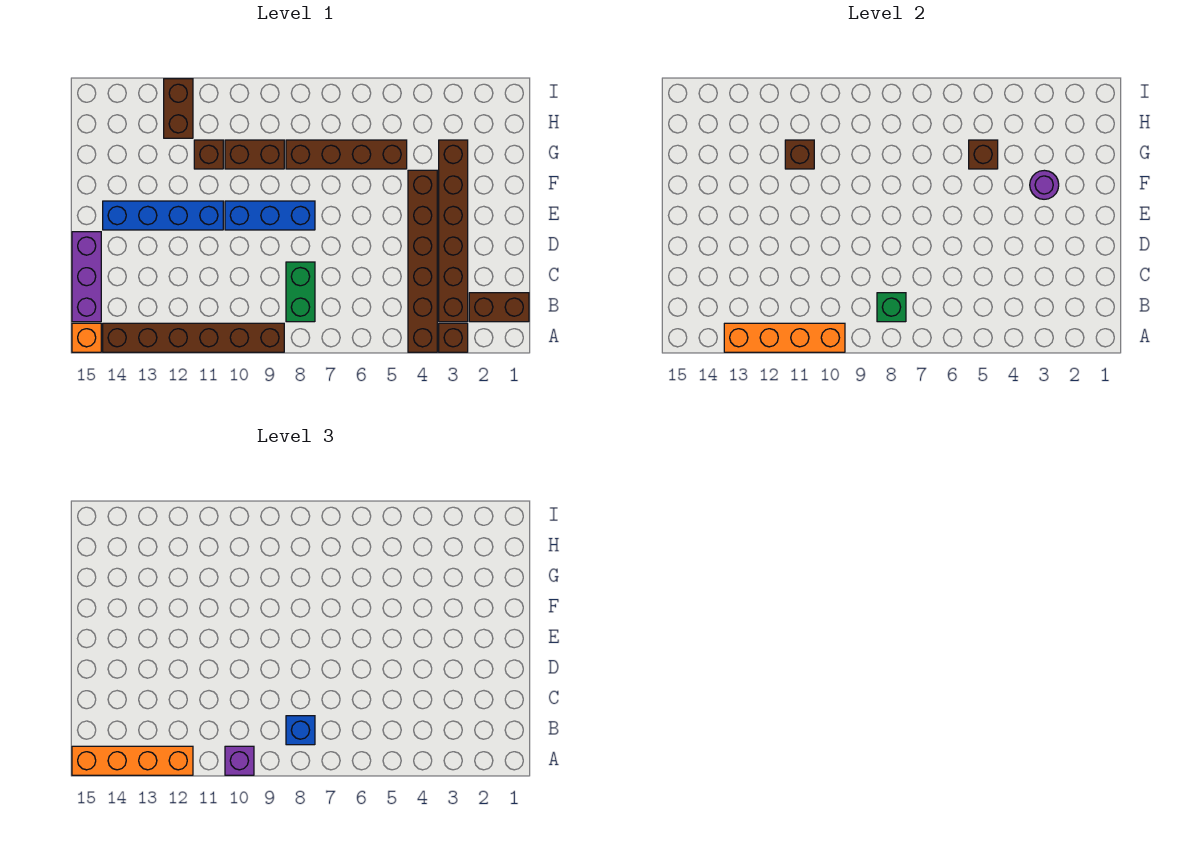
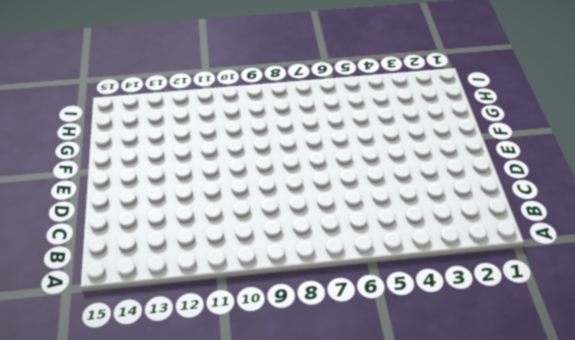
none -> brown brick A3 level 1
none -> brown brick A4:F4 level 1
none -> brown brick A9:A14 level 1

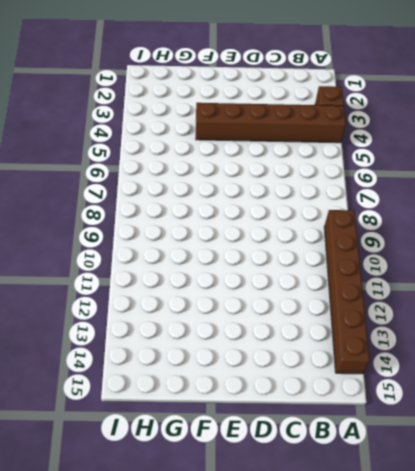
none -> orange brick A15 level 1
none -> brown brick B1:B2 level 1
none -> brown brick B3:G3 level 1

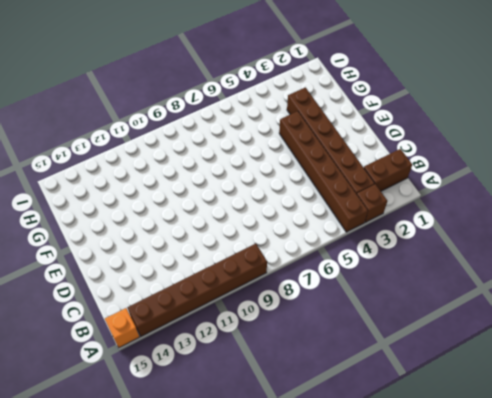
none -> green brick B8:C8 level 1
none -> purple brick B15:D15 level 1
none -> blue brick E8:E10 level 1

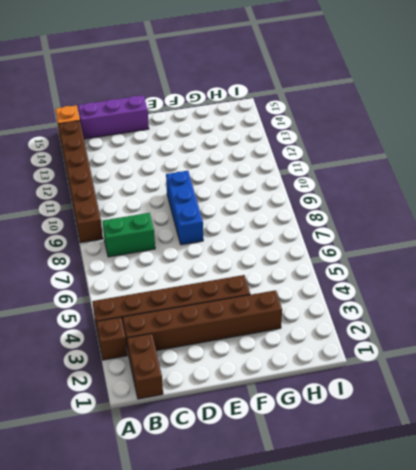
none -> blue brick E11:E14 level 1
none -> brown brick G5:G8 level 1
none -> brown brick G9:G10 level 1

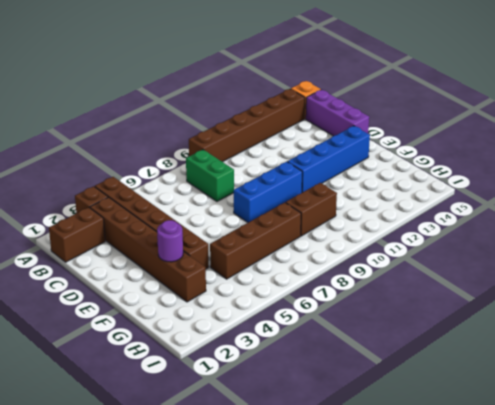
none -> brown brick G11 level 1
none -> brown brick H12:I12 level 1
none -> orange brick A10:A13 level 2

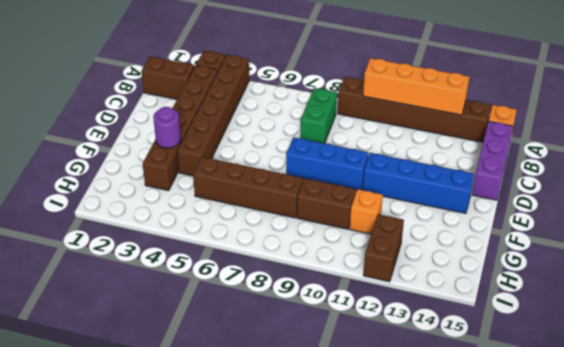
orange brick G11 level 1 -> brown brick G11 level 1
none -> green brick B8 level 2
none -> brown brick G5 level 2
none -> brown brick G11 level 2

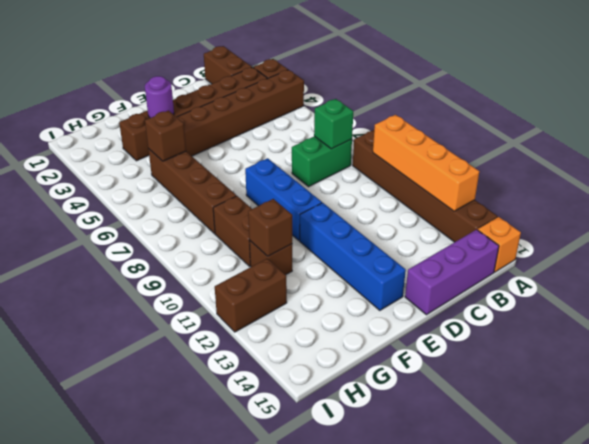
none -> purple brick A10 level 3
none -> orange brick A12:A15 level 3
none -> blue brick B8 level 3

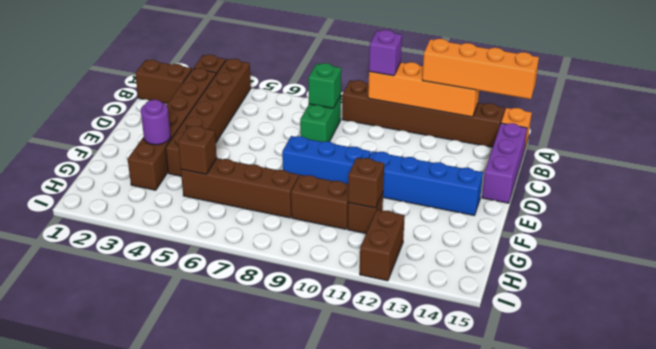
none -> blue brick B8 level 3

